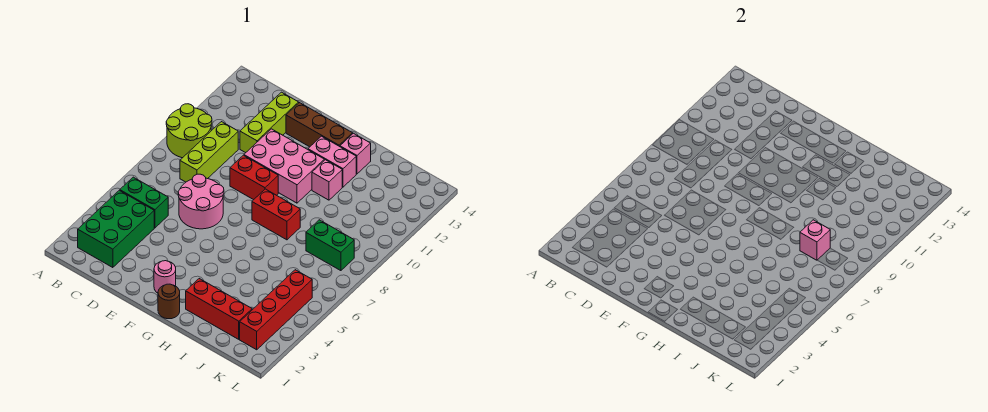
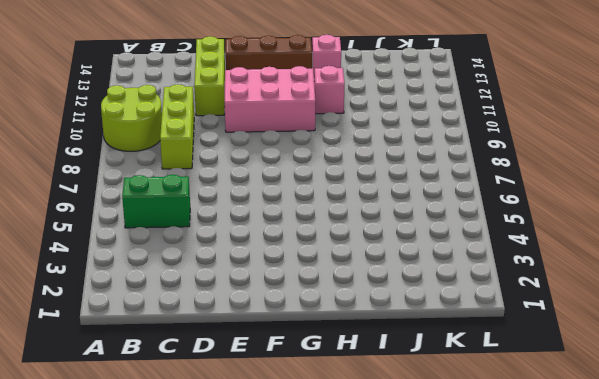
none -> green brick B2:C4 level 1
none -> pink round brick D6:E7 level 1
none -> red brick E9:F9 level 1

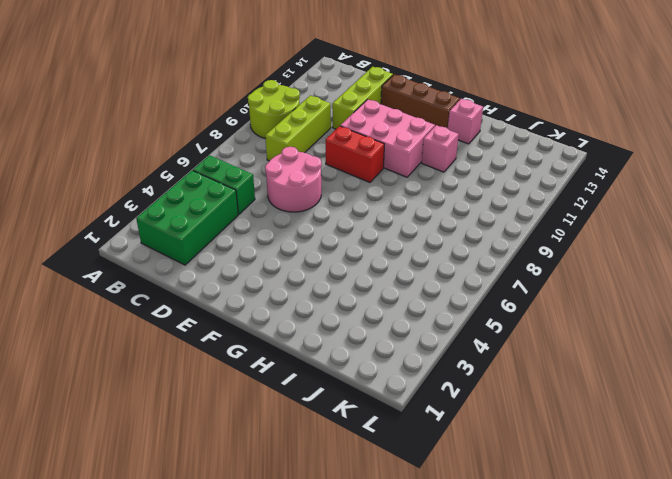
none -> pink round brick F2 level 1
none -> brown round brick G1 level 1
none -> red brick G8:H8 level 1

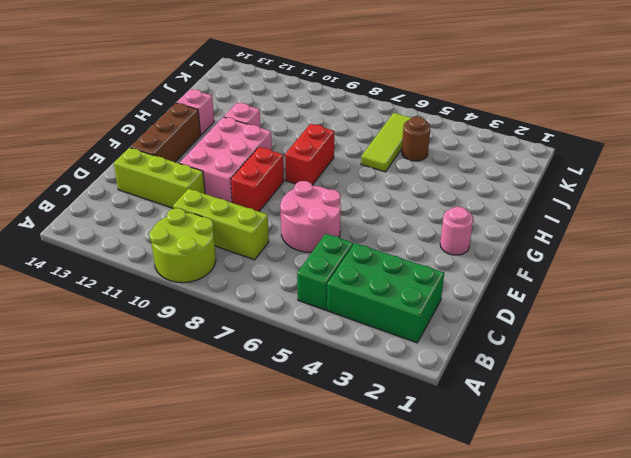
lime tile I6:K6 level 1 -> none
brown round brick J5 level 1 -> brown round brick G1 level 1
none -> pink brick G12:H12 level 1
none -> red brick H2:J2 level 1
none -> green brick J8:K8 level 1

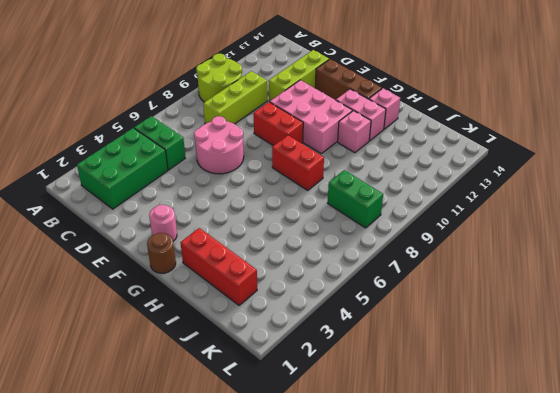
none -> red brick K2:K5 level 1
none -> pink brick J8 level 2

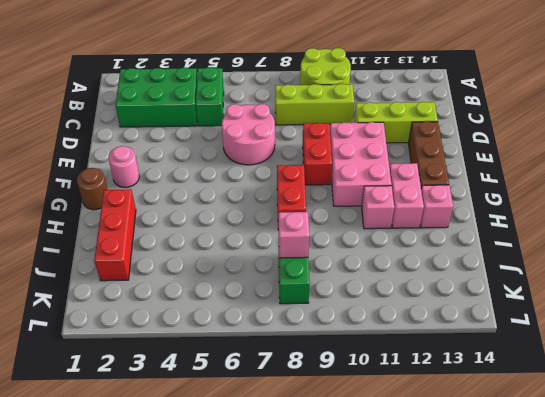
none -> red brick K2:K5 level 1

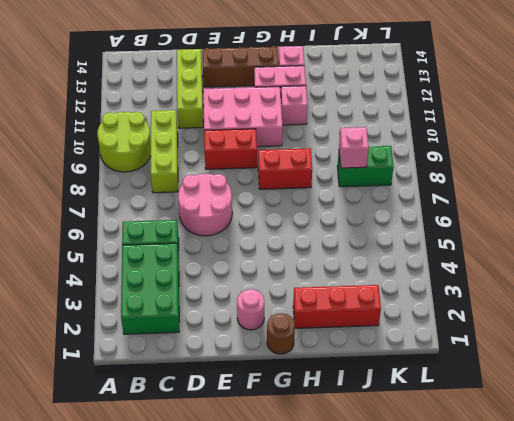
none -> red brick K2:K5 level 1

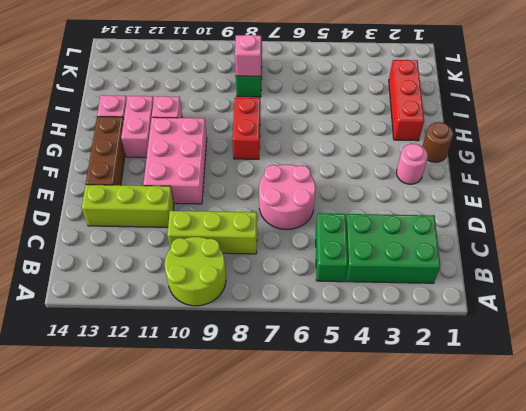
none -> red brick E9:F9 level 1
none -> red brick K2:K5 level 1

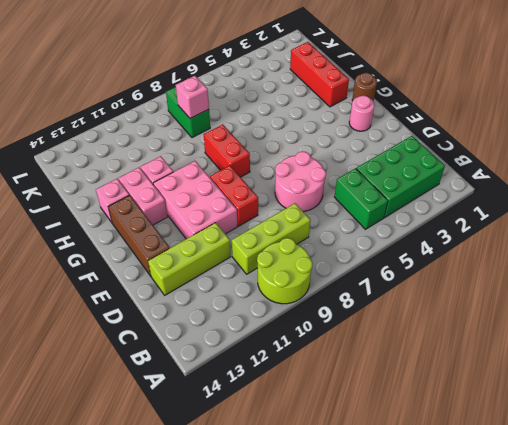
none -> red brick K2:K5 level 1

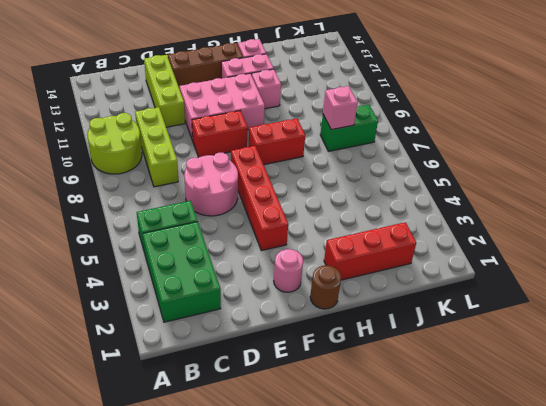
red brick F4:F7 level 1 -> red brick K2:K5 level 1

